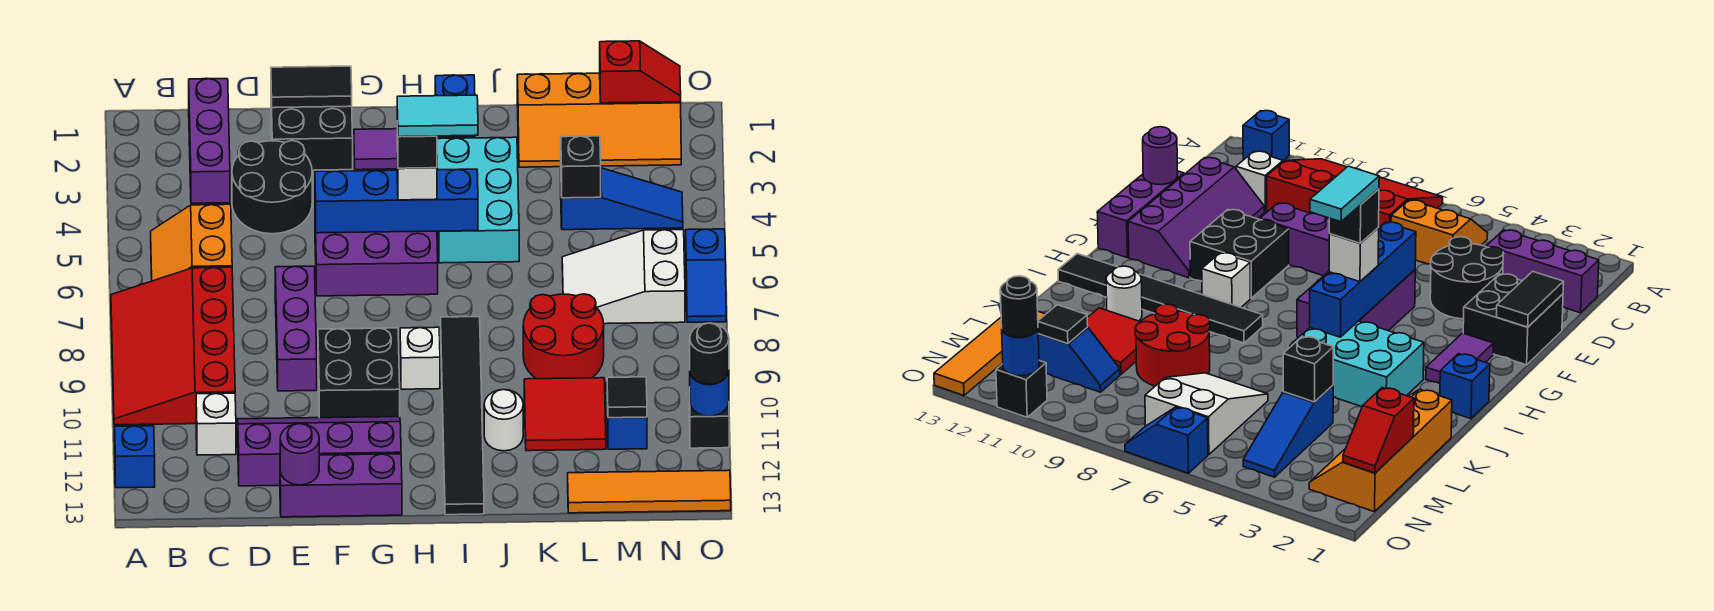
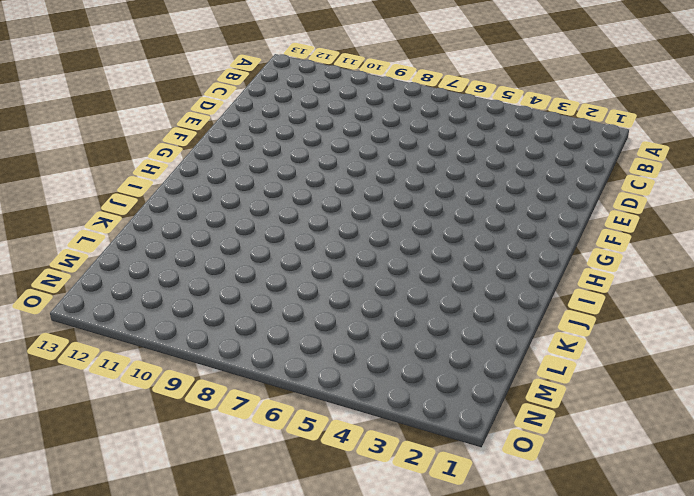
none -> red slope A7:C10 level 1 top C
none -> blue brick A12 level 1
none -> orange slope B5:C6 level 1 top C
none -> purple brick C1:C3 level 1

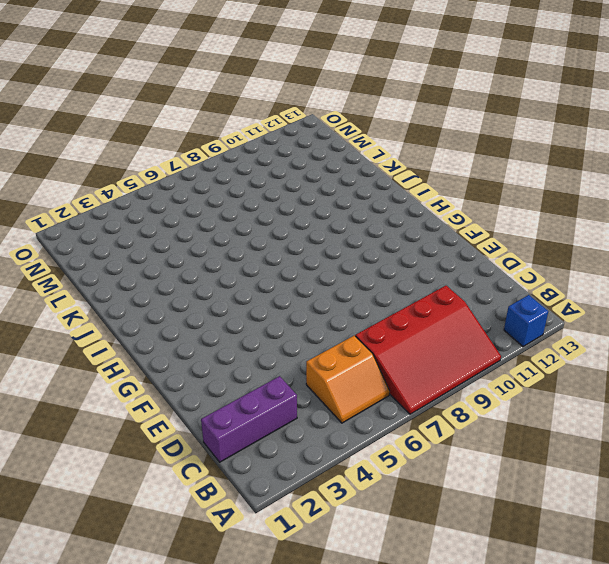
none -> white brick C11 level 1
none -> black round brick D3:E4 level 1
none -> purple slope D11:G12 level 1 top 12
none -> black brick E1:F2 level 1

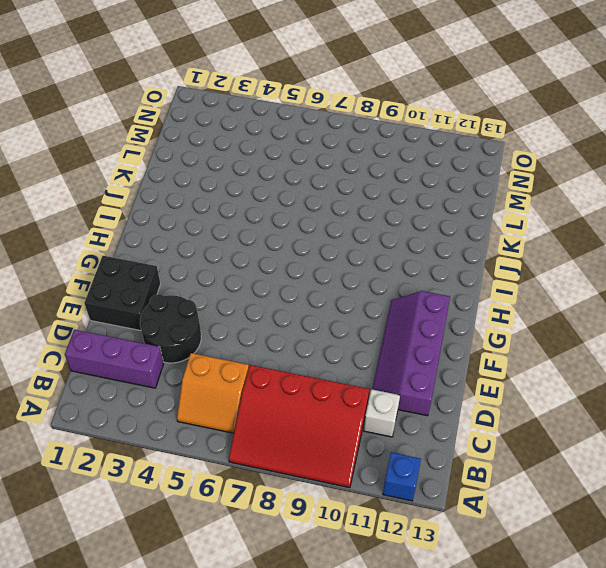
none -> purple brick E7:E9 level 1
none -> purple brick E13:G13 level 1
none -> purple brick F5:H6 level 1
none -> black brick F9:G10 level 1

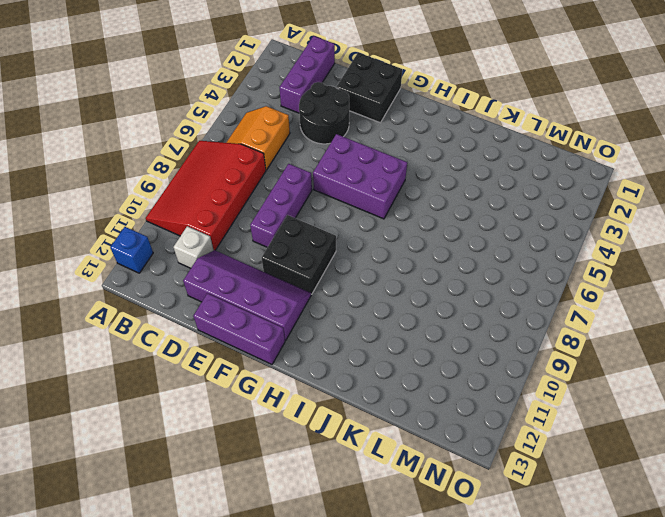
none -> purple tile G2:H2 level 1
none -> white brick H9 level 1
none -> blue brick I1 level 1
none -> cyan brick I3:J5 level 1

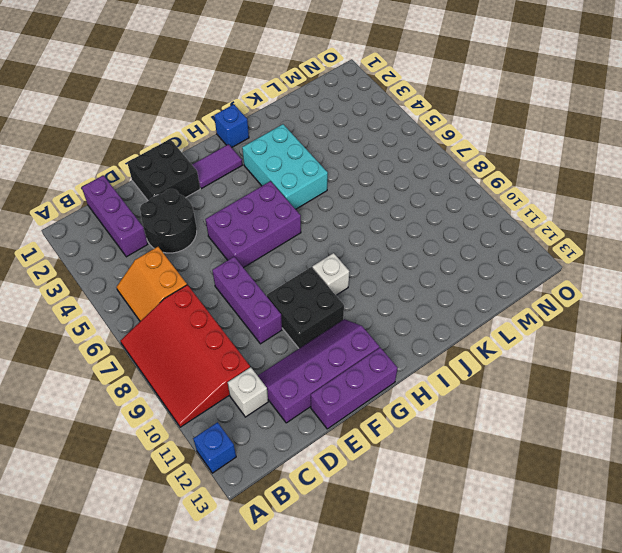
none -> black tile I8:I13 level 1
none -> white round brick J11 level 1
none -> orange slope K1:N2 level 1 top 1
none -> red round brick K8:L9 level 1

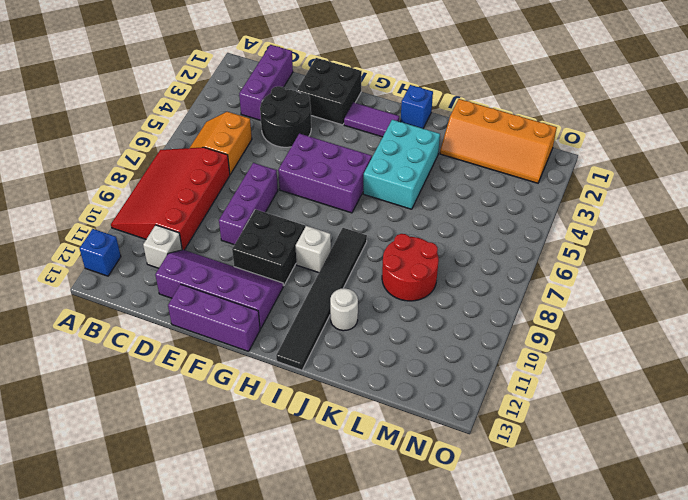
none -> red tile K10:L11 level 1
none -> blue slope L4:N4 level 1 top L
none -> white slope L6:N7 level 1 top N
none -> orange tile L13:O13 level 1

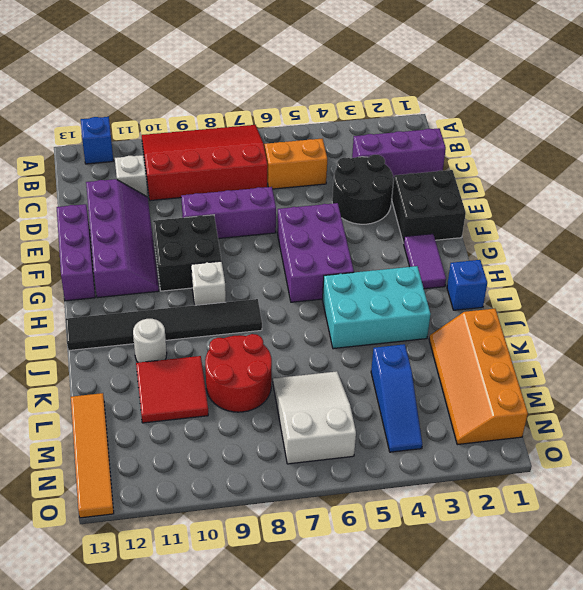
none -> blue slope M10:M11 level 1 top 11
none -> blue slope O6:O7 level 1 top 6
none -> black brick O11 level 1
none -> black tile E1:F1 level 2

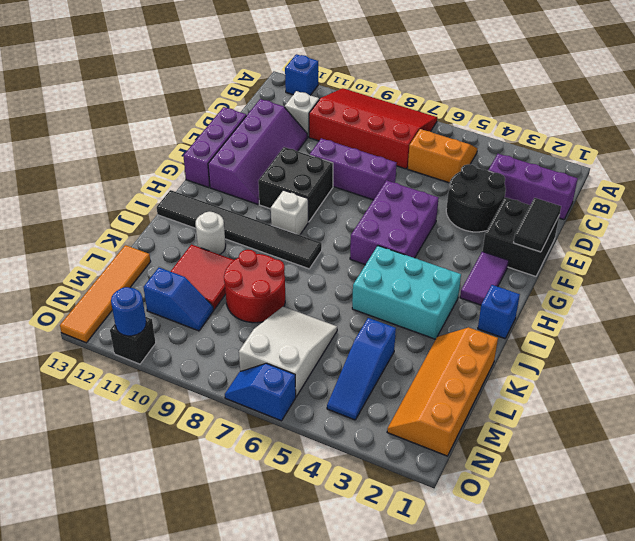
none -> purple round brick E13 level 2
none -> blue brick F5:I5 level 2
none -> black brick L4 level 2
none -> red slope M1:N1 level 2 top M

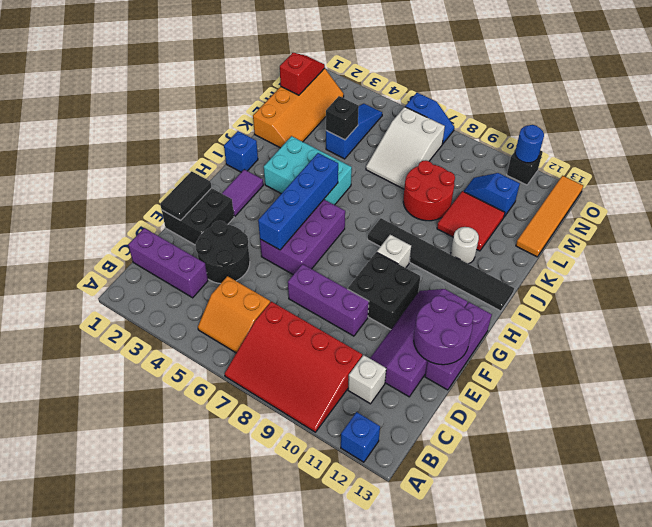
purple round brick E12:F13 level 2 -> purple round brick E13 level 2
none -> black tile M11 level 2
none -> white brick H5 level 3
none -> black round brick O11 level 3
none -> black brick H5 level 4

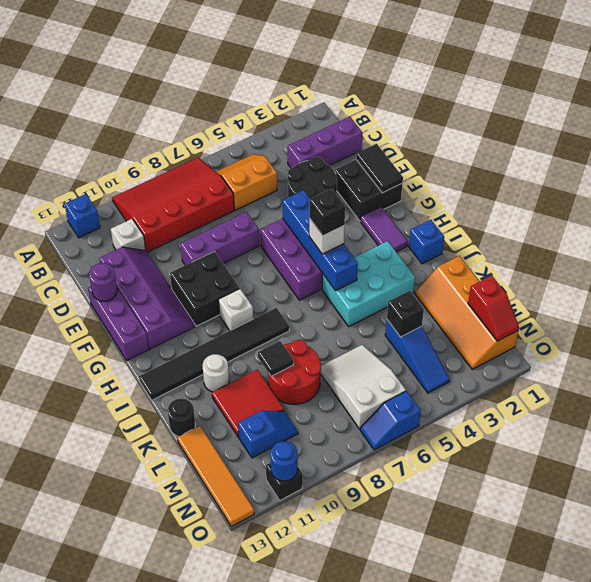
black tile K9 level 2 -> black tile M11 level 2
black round brick K13 level 1 -> black round brick O11 level 3
none -> cyan tile H5:I5 level 5

